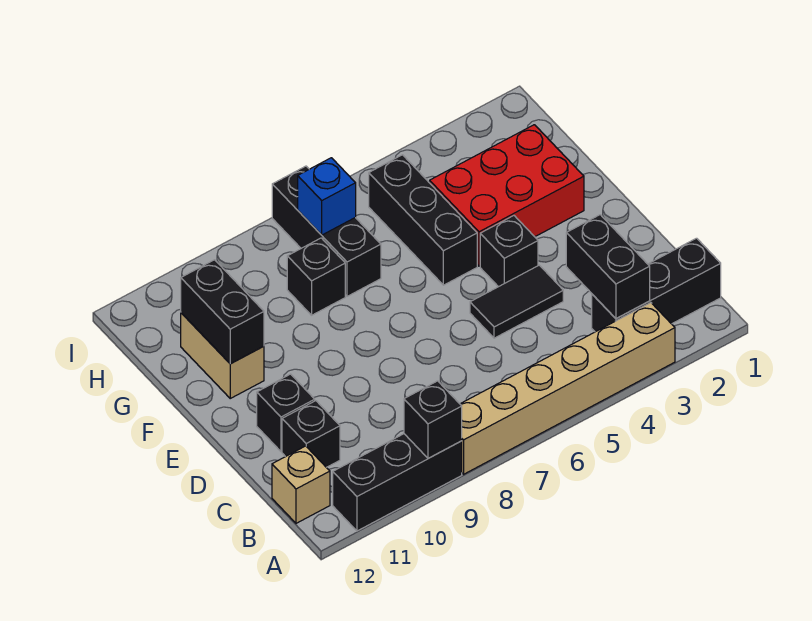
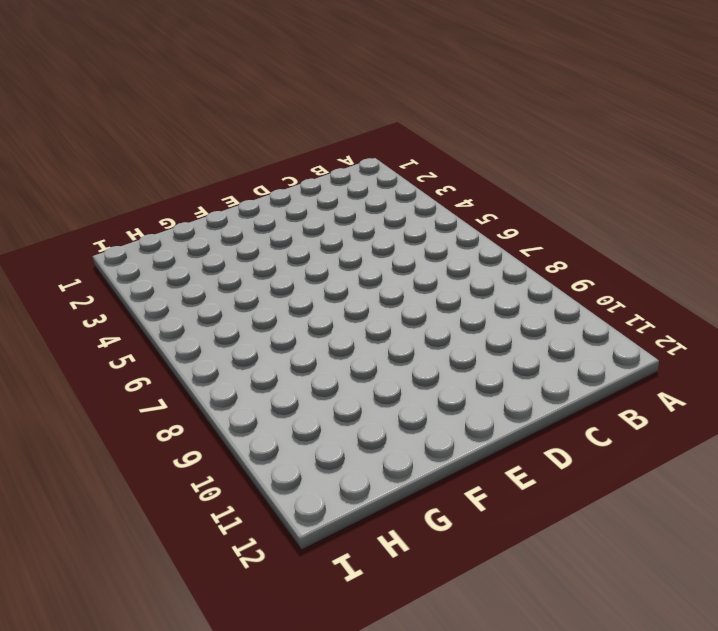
none -> tan brick A3:A8 level 1
none -> black brick A9:A11 level 1
none -> black brick B1:B3 level 1

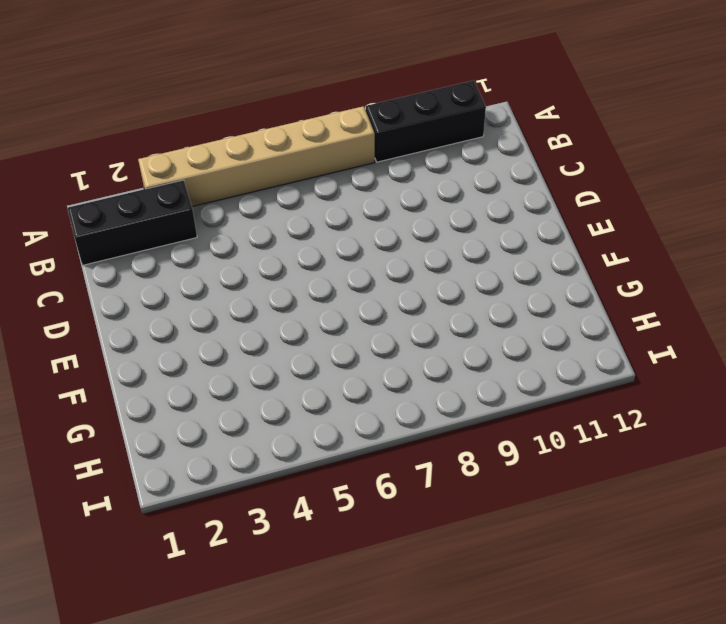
none -> tan brick B12 level 1
none -> black brick C11 level 1
none -> black tile D4:D5 level 1

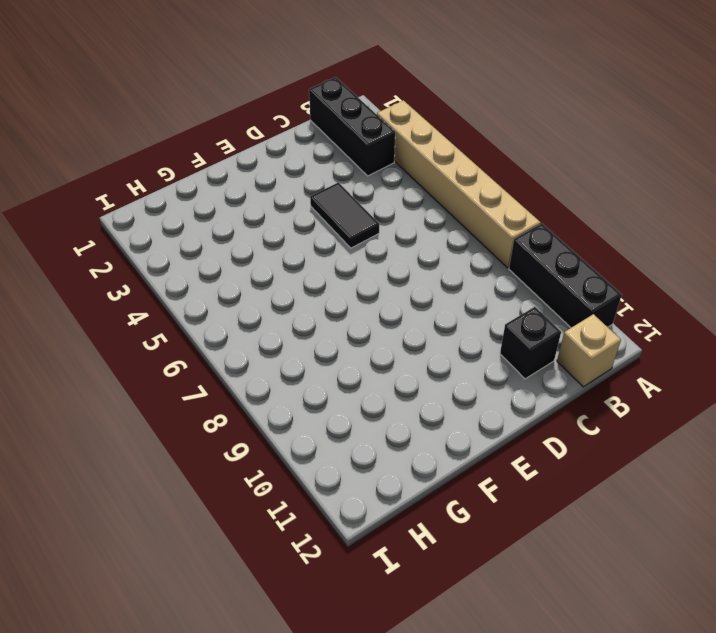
none -> black brick D11 level 1
none -> black brick E4 level 1
none -> red brick F2:G4 level 1

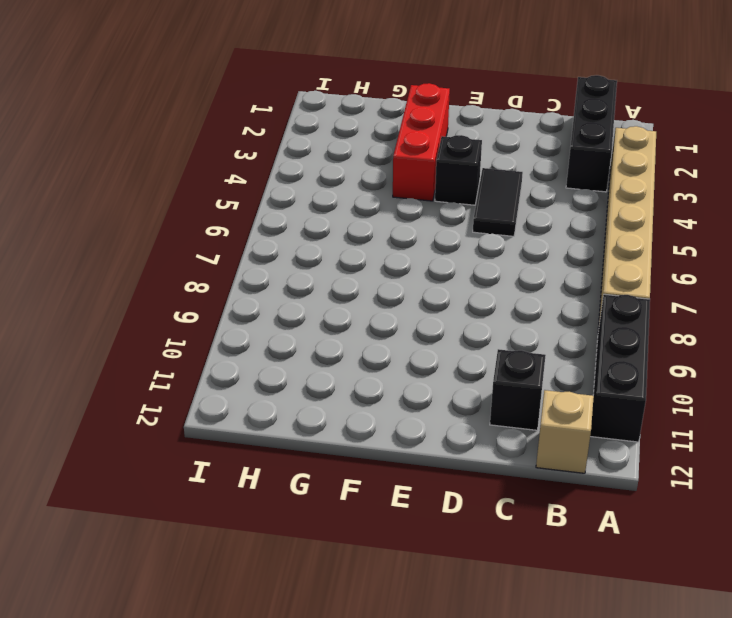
red brick F2:F4 level 1 -> red brick F2:G4 level 1
none -> black brick D11 level 1
none -> black brick F5:H5 level 1
none -> tan brick F11:G11 level 1

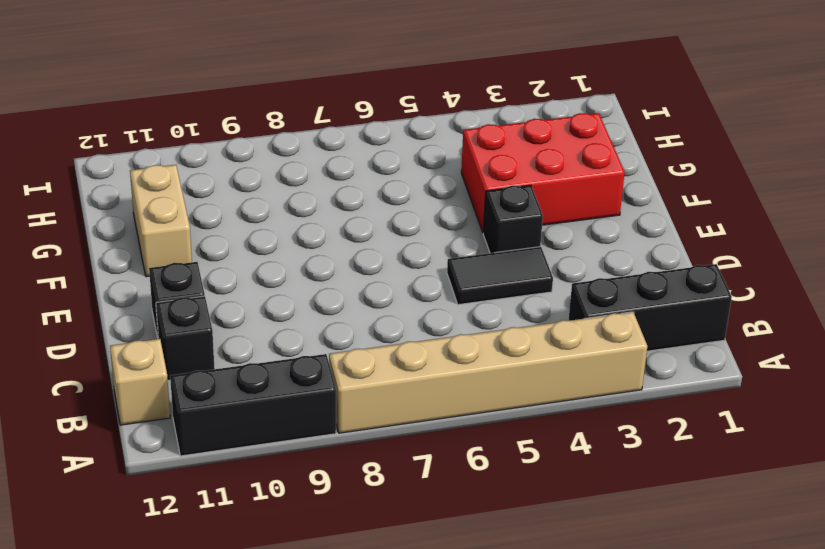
none -> black brick F5:H5 level 1
none -> black brick G7:I7 level 1
none -> black brick G8 level 1

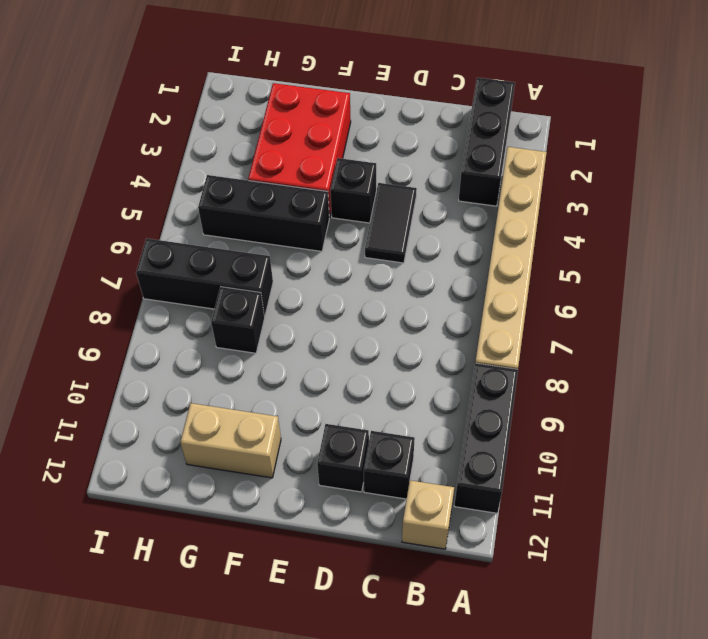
none -> black brick A9 level 2
none -> black brick B3:C3 level 2
none -> black brick F11:G11 level 2

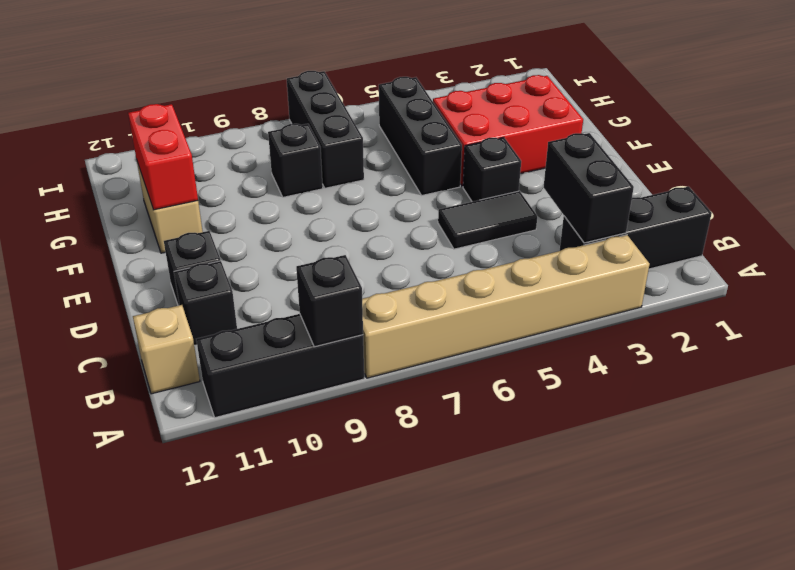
red brick F11:G11 level 2 -> black brick F11:G11 level 2
none -> blue brick H7 level 2

